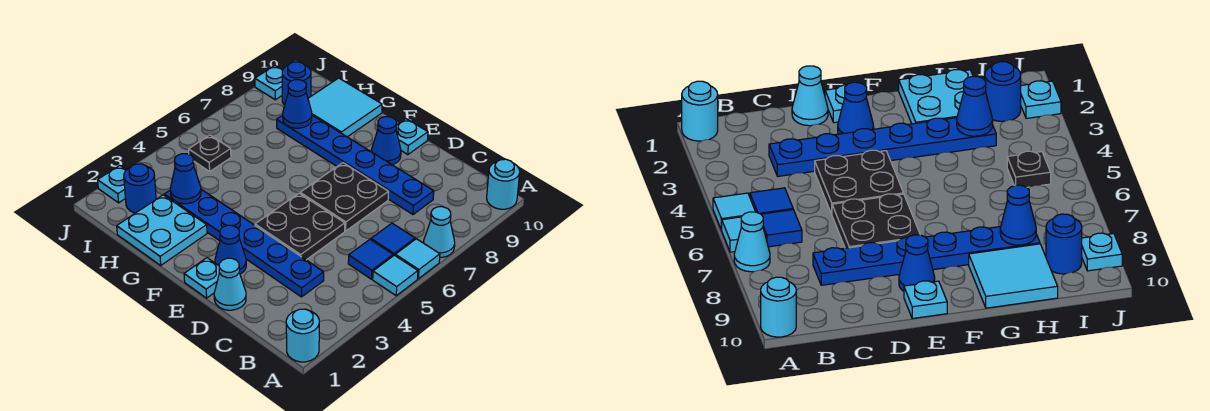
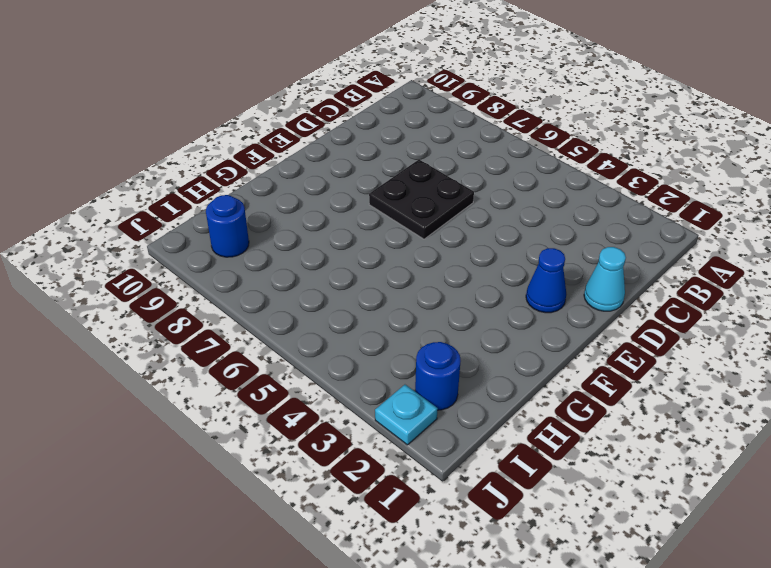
none -> cyan round brick A1 level 1
none -> cyan tile A5 level 1
none -> cyan tile A6 level 1

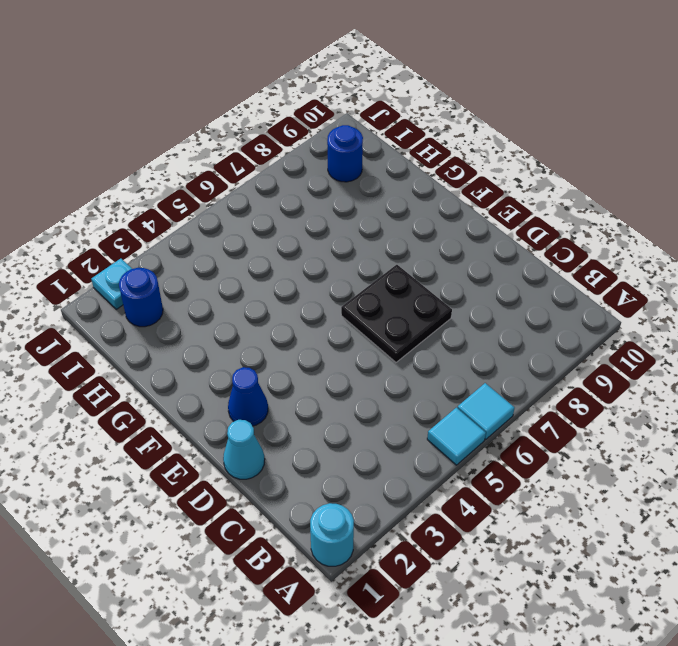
none -> cyan cone A7 level 1
none -> cyan round brick A10 level 1
none -> blue tile B5 level 1

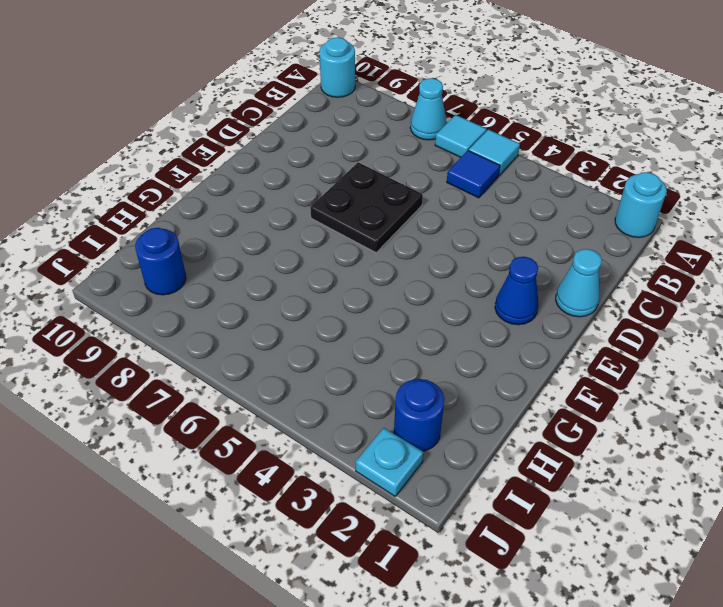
none -> blue tile B6 level 1
none -> blue plate C3:H3 level 1
none -> blue plate C8:H8 level 1

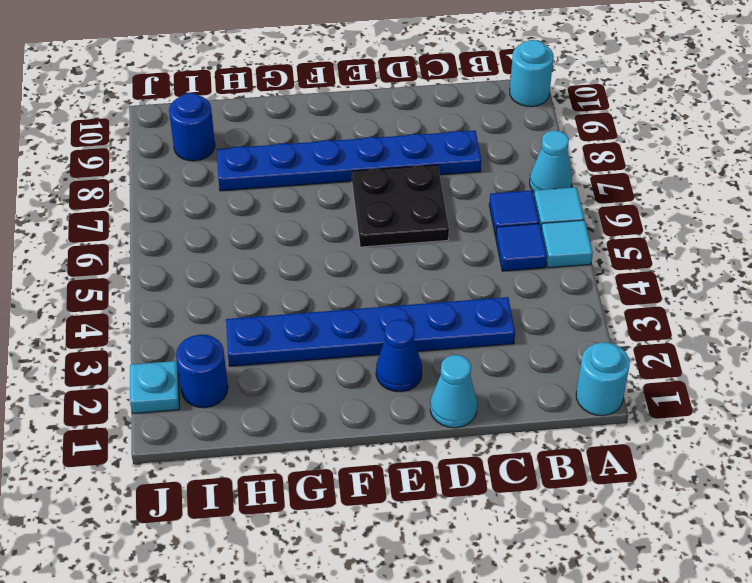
none -> black plate D4:E5 level 1
none -> cyan plate E1 level 1
none -> blue cone E9 level 1

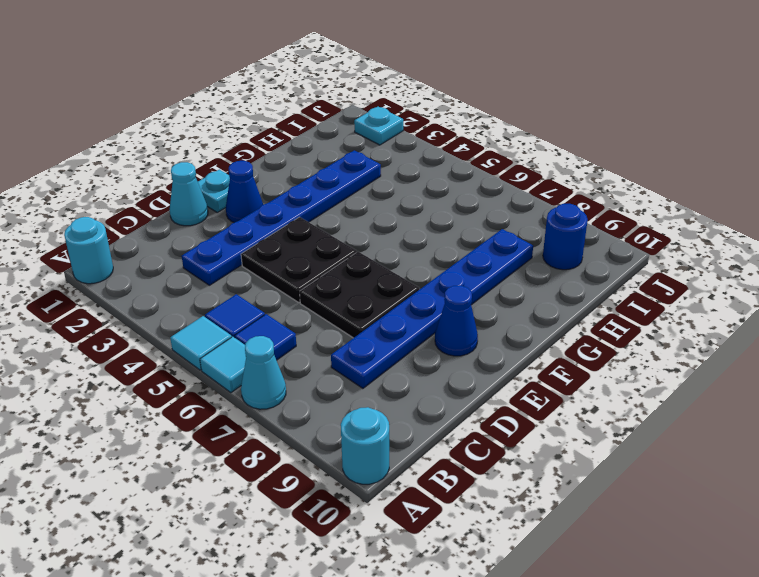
none -> cyan plate E10 level 1
none -> cyan plate G1:H2 level 1
none -> cyan tile G9:H10 level 1

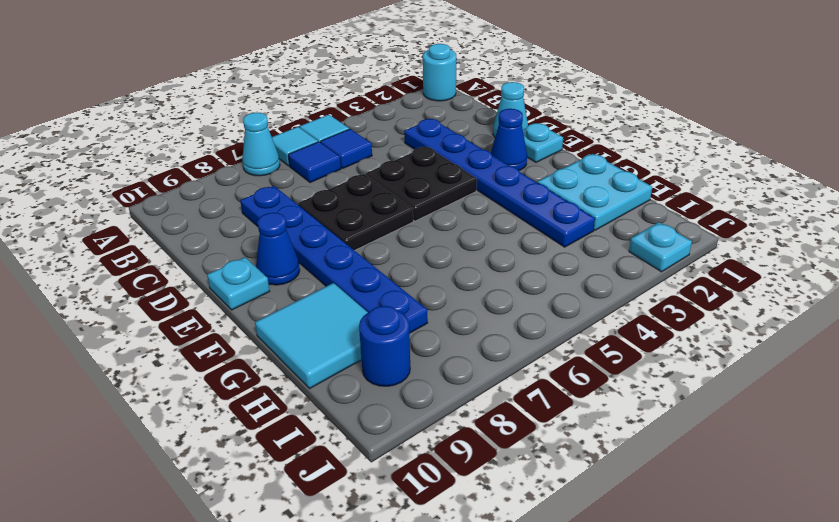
none -> cyan round brick A10 level 1
none -> blue round brick I2 level 1
none -> black plate I5 level 1

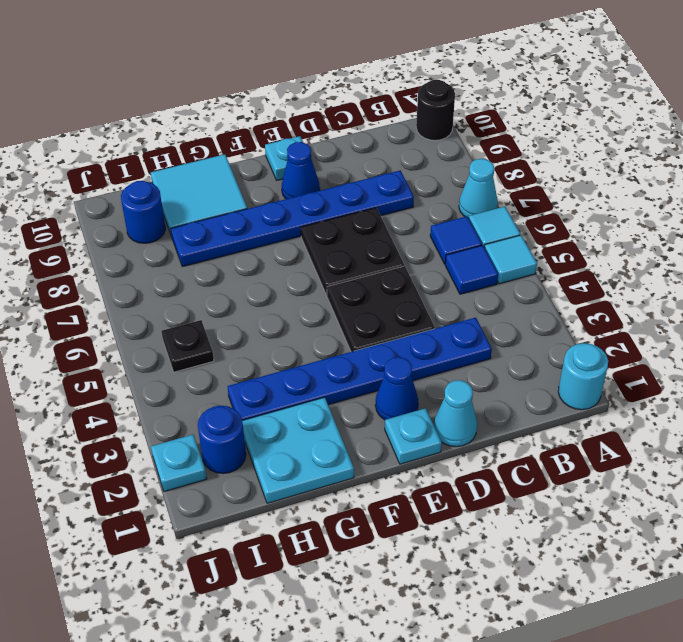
black round brick A10 level 1 -> cyan round brick A10 level 1
none -> cyan plate J9 level 1
none -> blue cone H3 level 2
none -> blue cone H8 level 2

